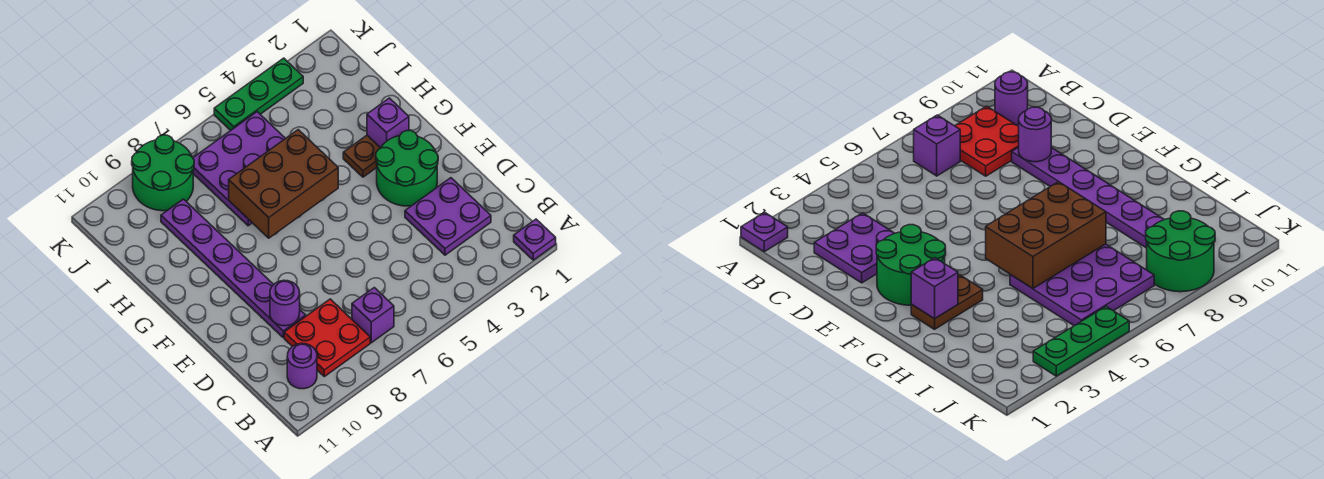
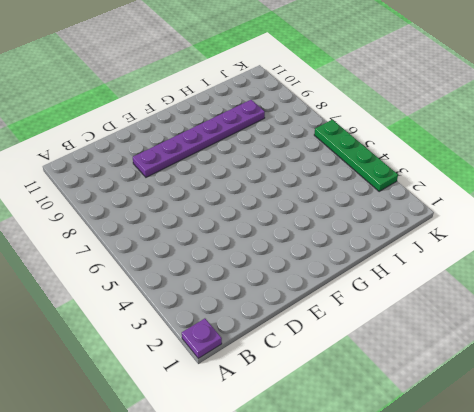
green plate K3:K6 level 1 -> green plate K3:K5 level 1
none -> purple brick B7 level 1
none -> red plate B8:C9 level 1
none -> purple round brick B10 level 1

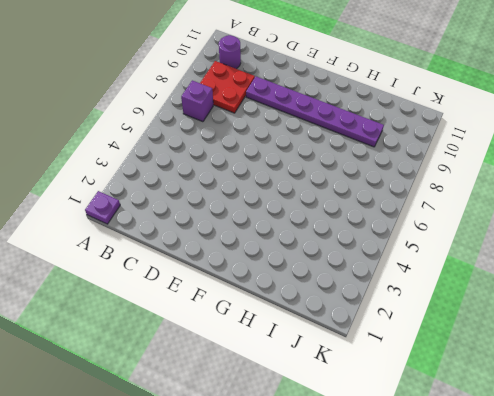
none -> purple plate C2:D3 level 1
none -> green round brick E2:F3 level 1
none -> brown plate G2:G3 level 1

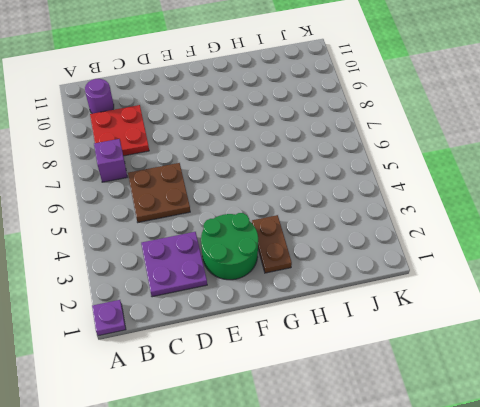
brown plate C5:D6 level 1 -> none
none -> purple plate D9:I9 level 1
none -> purple plate H5:J7 level 1
none -> green round brick J8:K9 level 1

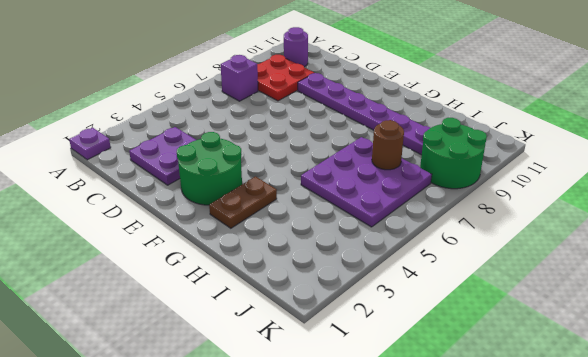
brown round brick I7 level 2 -> none
none -> green plate K3:K5 level 1
none -> purple round brick D9 level 2
none -> purple brick G2 level 2

